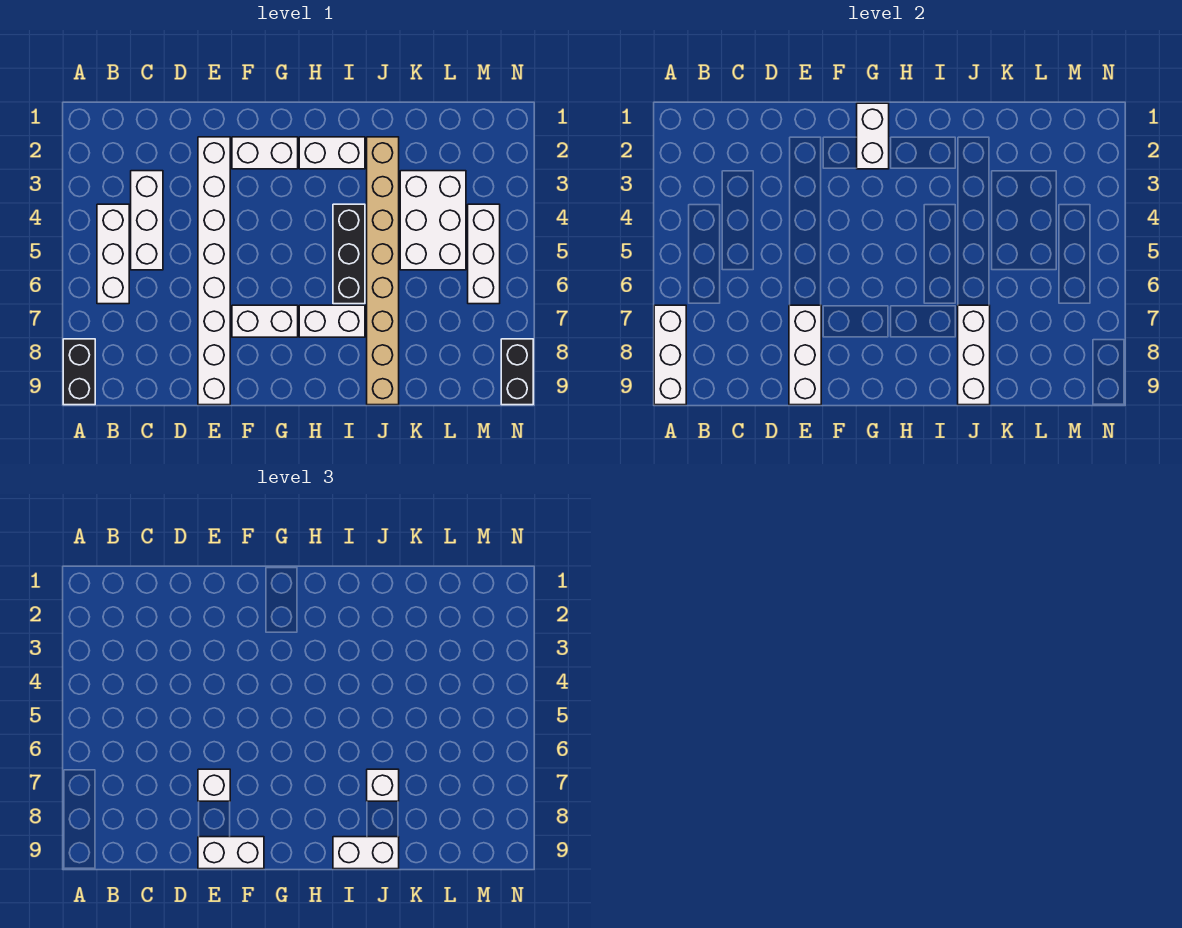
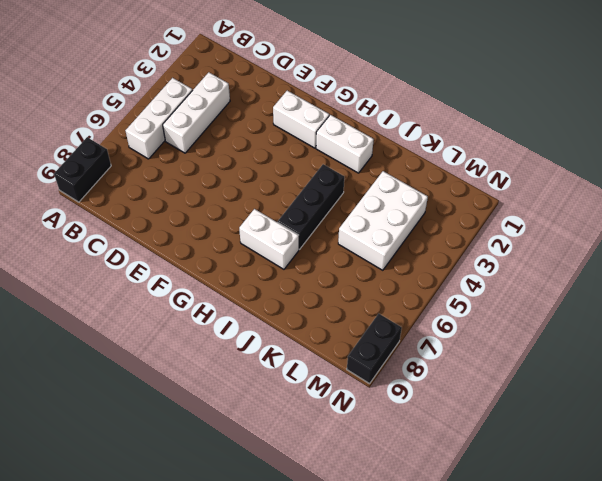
none -> white brick E2:E9 level 1
none -> white brick F7:G7 level 1
none -> tan brick J2:J9 level 1

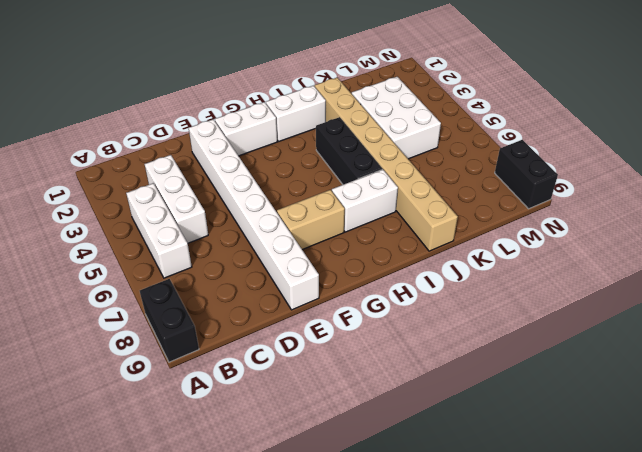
tan brick F7:G7 level 1 -> white brick F7:G7 level 1
none -> white brick M4:M6 level 1
none -> white brick A7:A9 level 2
none -> white brick E7:E9 level 2

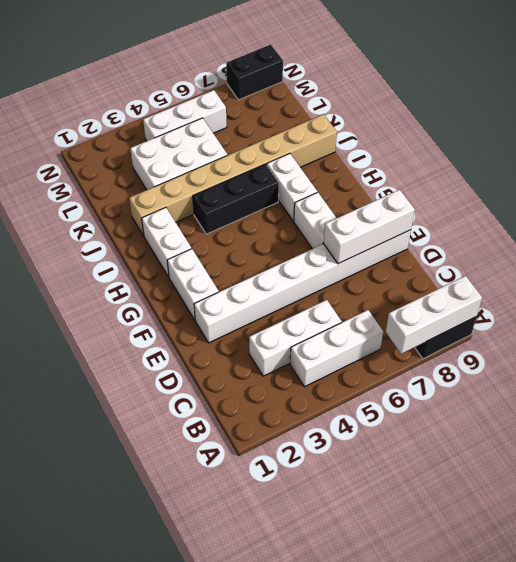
none -> white brick G1:G2 level 2
none -> white brick J7:J9 level 2
none -> white brick E7 level 3

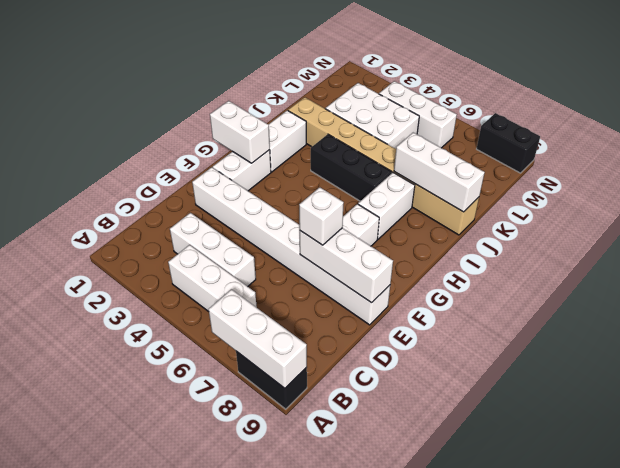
none -> white brick E9:F9 level 3
none -> white brick I9:J9 level 3
none -> white brick J7 level 3

